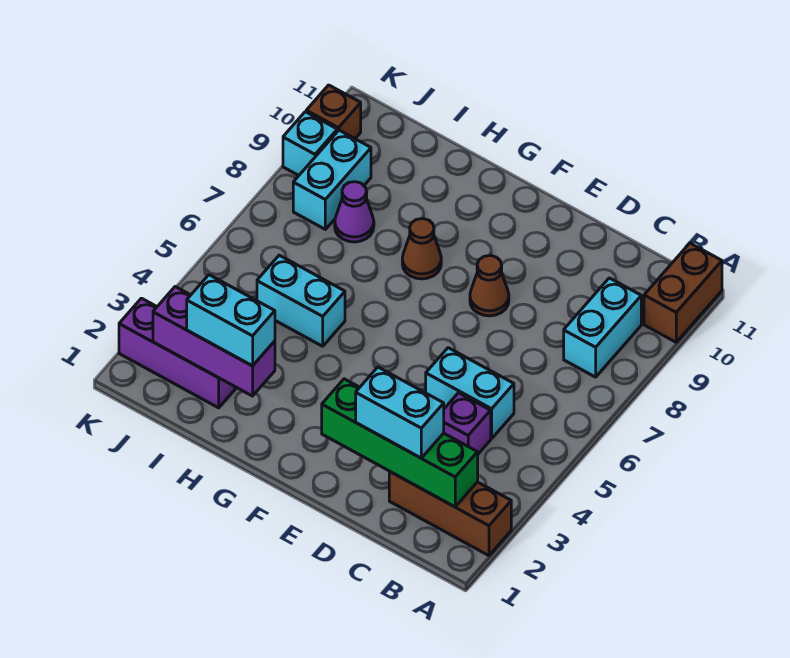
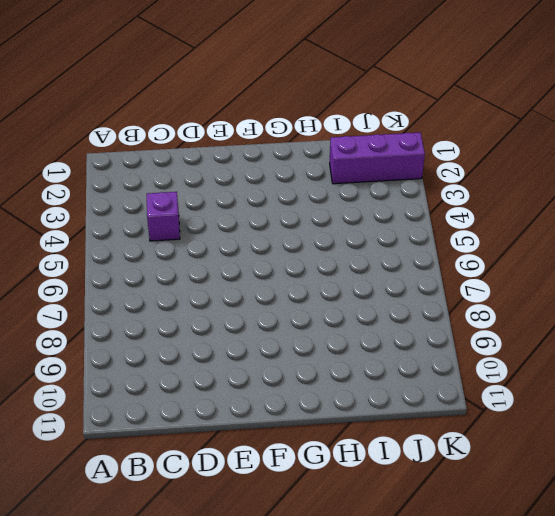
none -> brown brick A2:C2 level 1
none -> brown brick A10:A11 level 1
none -> cyan brick B8:B9 level 1

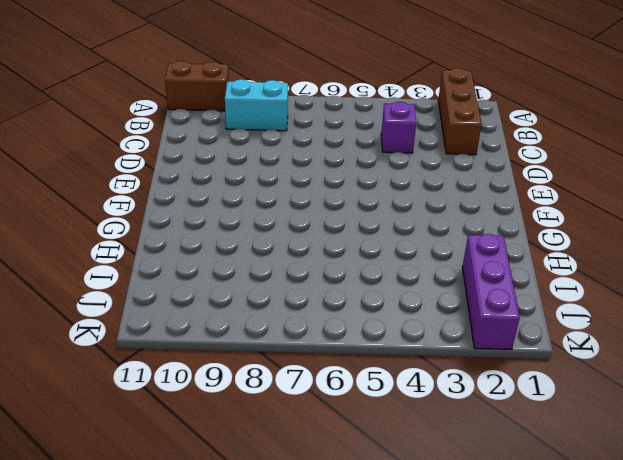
none -> cyan brick C5:D5 level 1
none -> brown cone E8 level 1
none -> brown cone G8 level 1

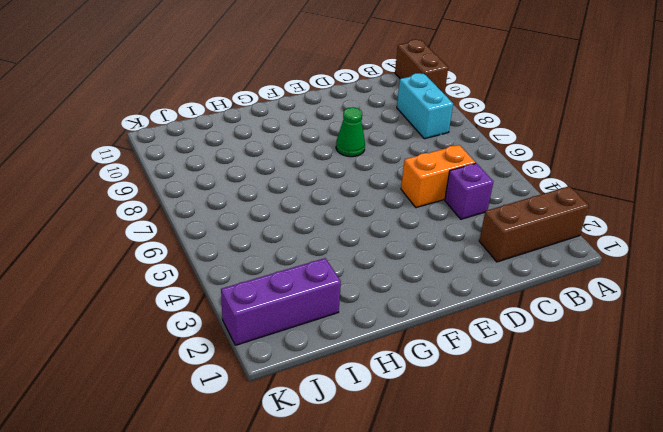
orange brick C5:D5 level 1 -> cyan brick C5:D5 level 1
green cone E8 level 1 -> brown cone E8 level 1
none -> brown cone G8 level 1
none -> cyan brick H5:I5 level 1
none -> purple cone I8 level 1

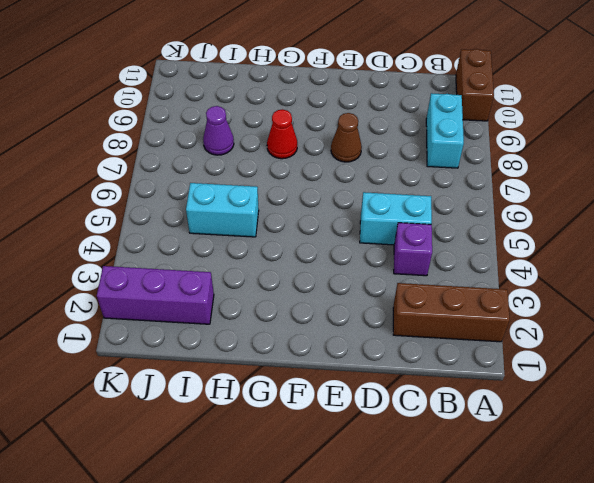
red cone G8 level 1 -> brown cone G8 level 1
none -> cyan brick J8:J9 level 1
none -> cyan brick K9 level 1
none -> brown brick K10 level 1

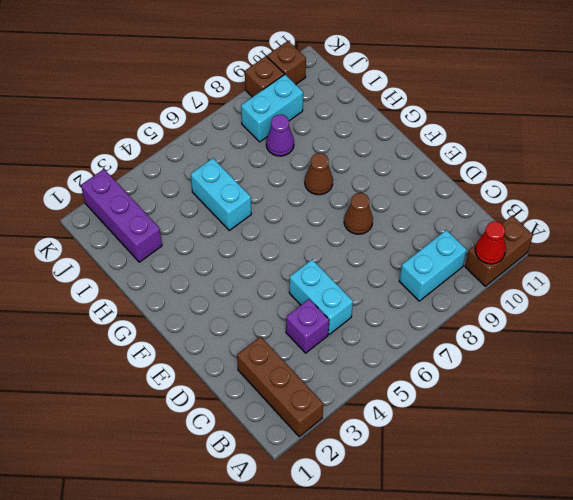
red cone A10 level 2 -> none
brown brick K9 level 1 -> cyan brick K9 level 1
none -> green brick B2:E2 level 2
none -> purple brick H2:J2 level 2
none -> cyan brick C2:D2 level 3

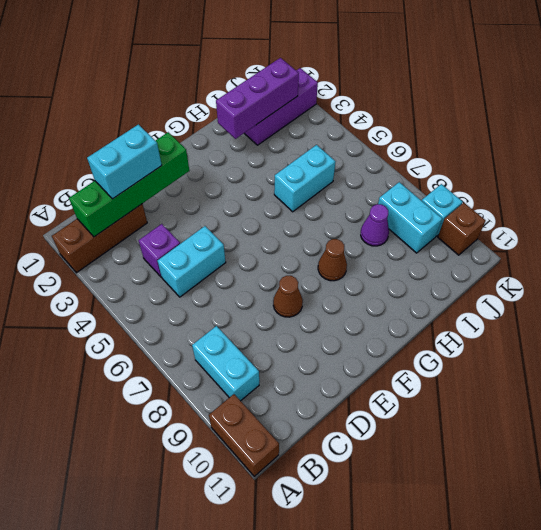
none -> cyan brick H2:I2 level 3

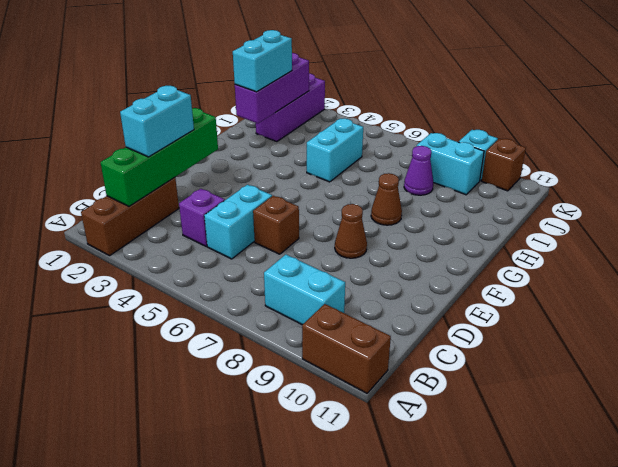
brown brick D6 level 1 -> none

